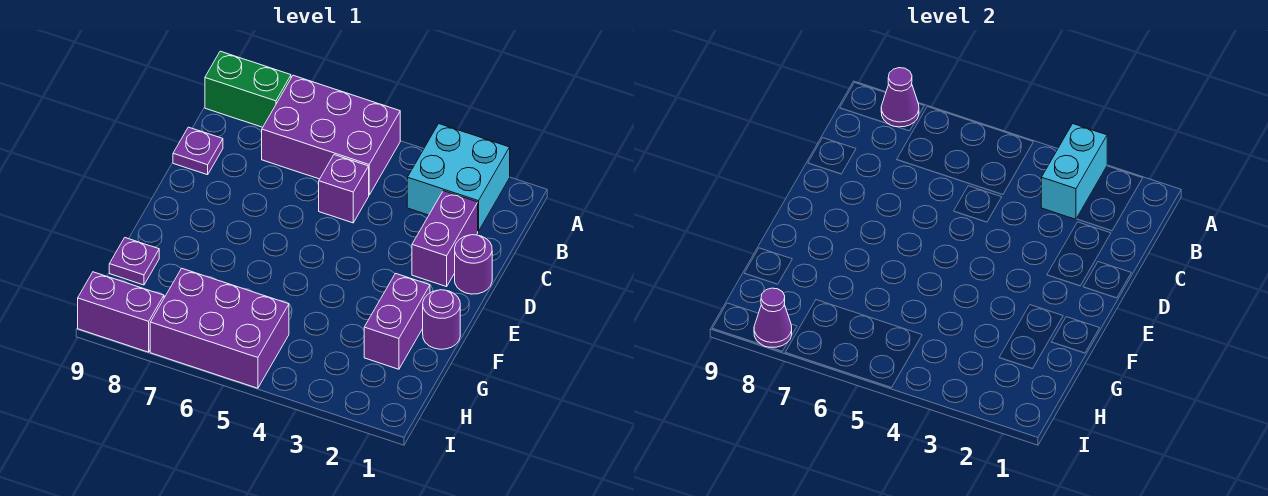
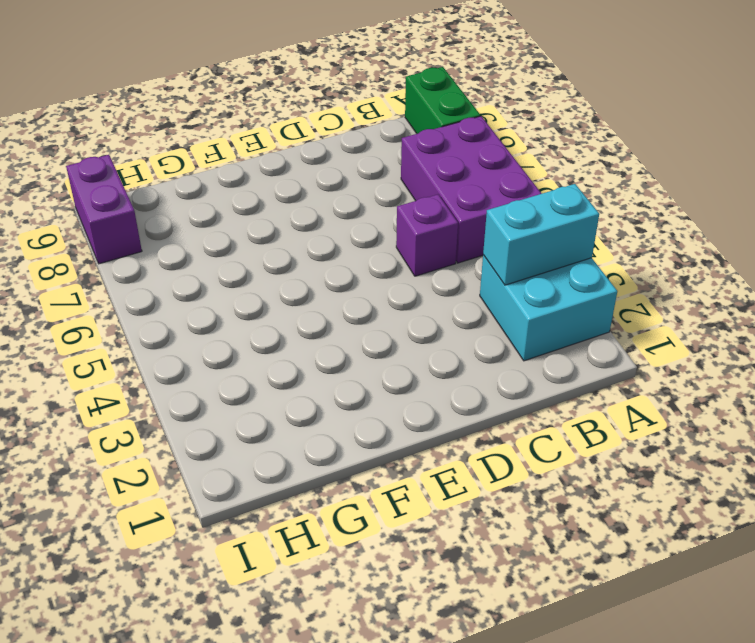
none -> purple brick C2:D2 level 1
none -> purple plate C9 level 1
none -> purple round brick D1 level 1

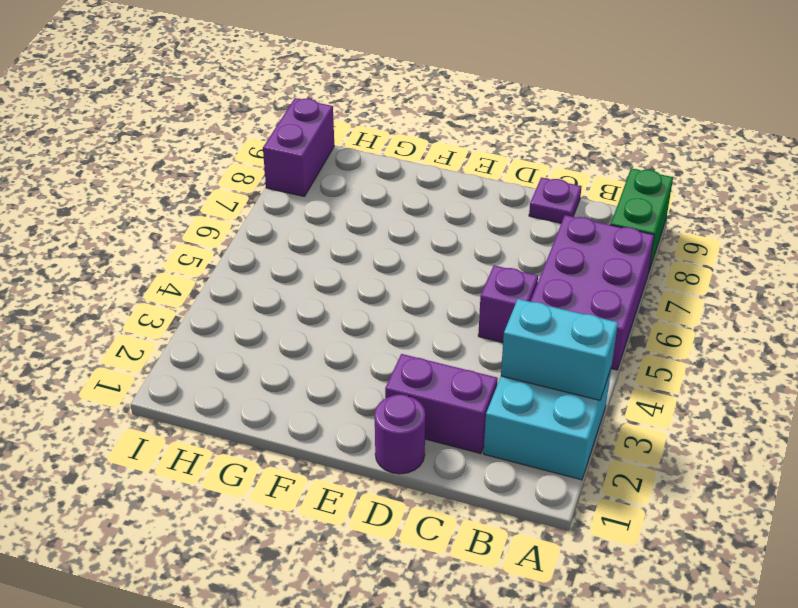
none -> purple round brick F1 level 1
none -> purple brick F2:G2 level 1
none -> purple plate G9 level 1

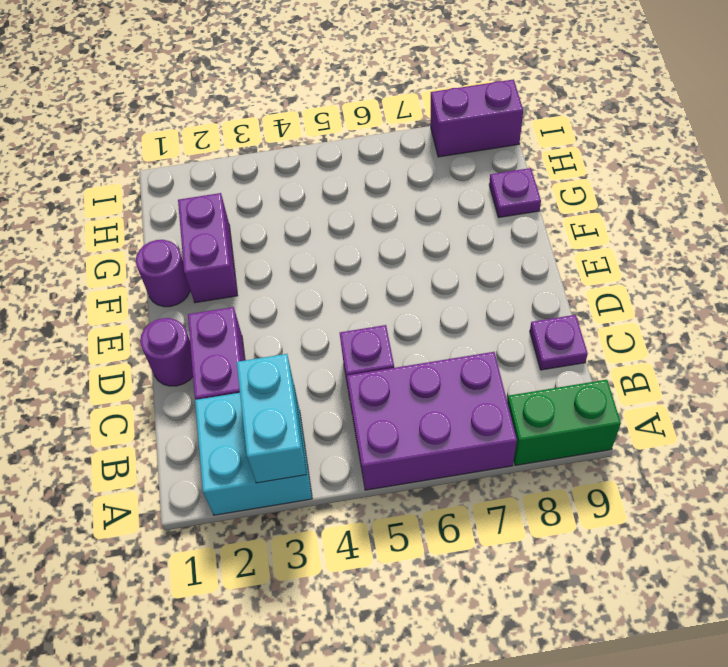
none -> purple brick H5:I7 level 1
none -> purple cone A8 level 2
none -> purple cone I8 level 2

